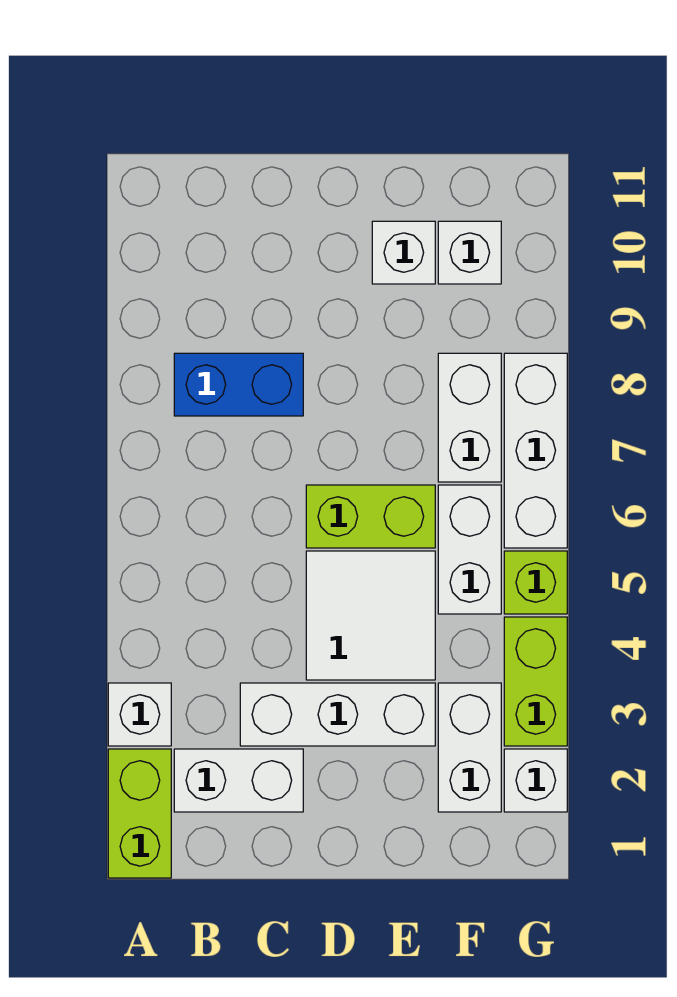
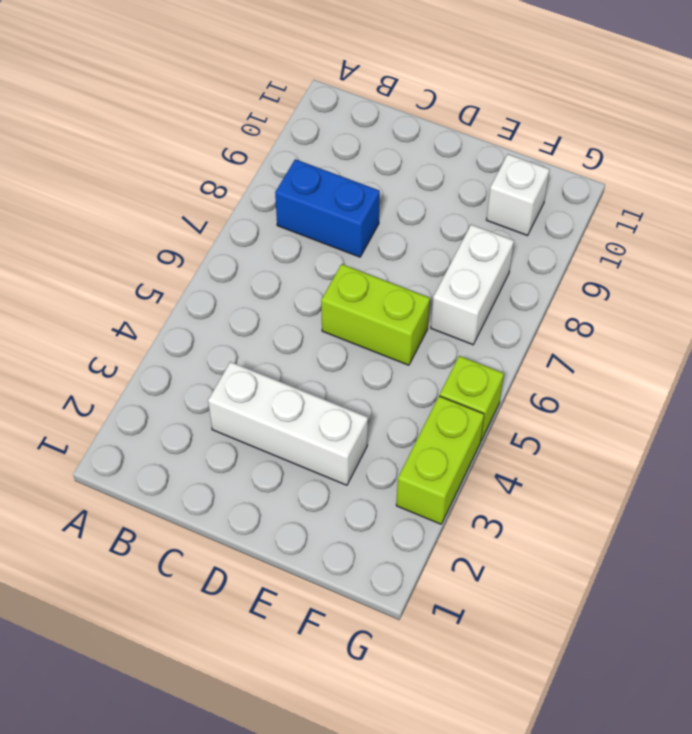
none -> lime brick A1:A2 level 1
none -> white brick A3 level 1
none -> white brick B2:C2 level 1

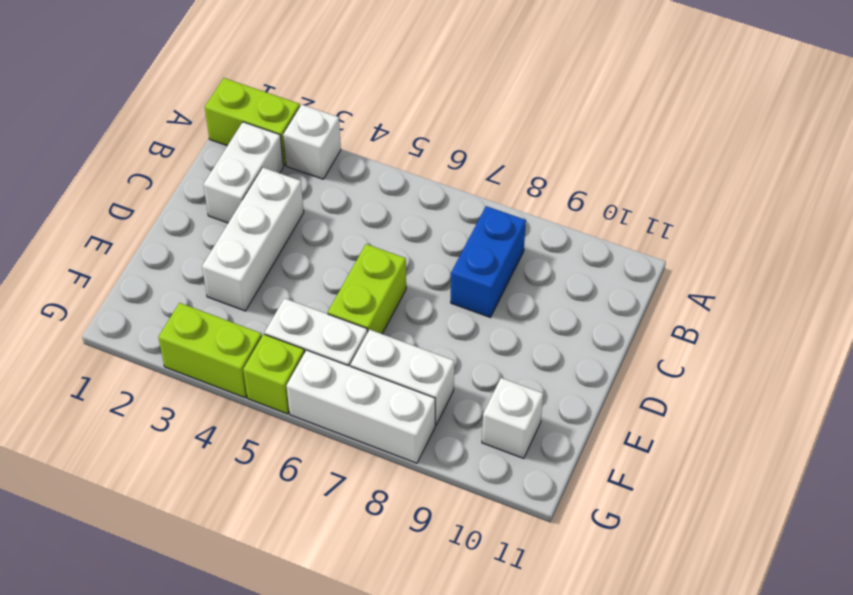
none -> white tile D4:E5 level 1
none -> white brick E10 level 1
none -> white brick F2:F3 level 1

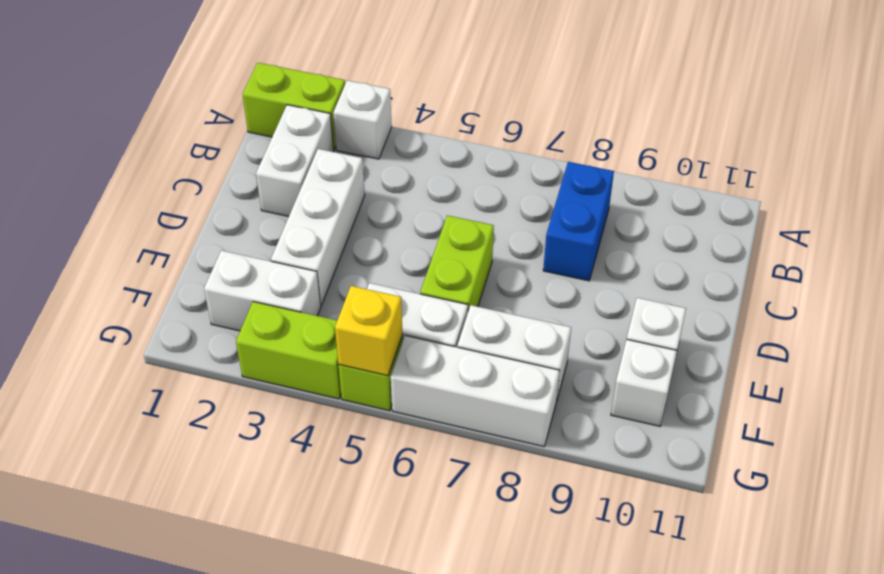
yellow brick G5 level 2 -> none
none -> white tile D4:E5 level 1
none -> white brick G2 level 1

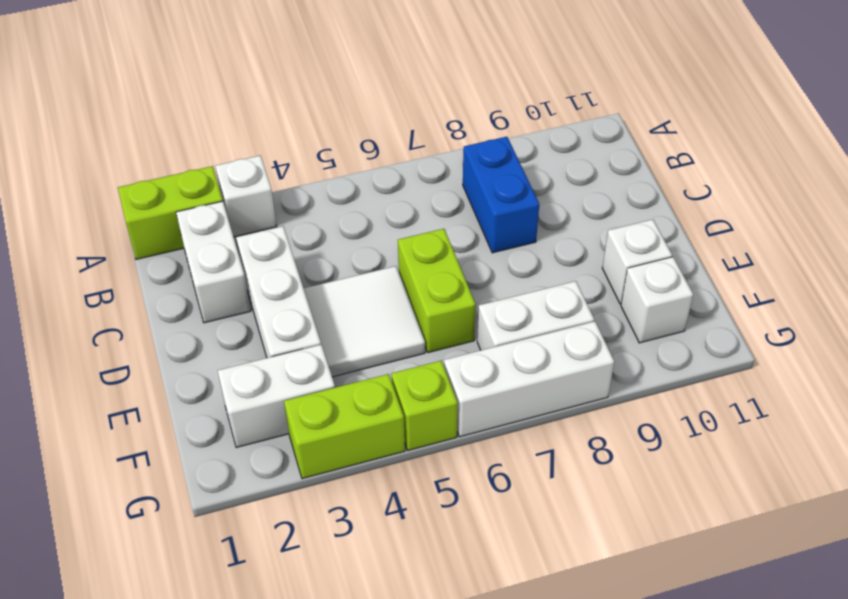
none -> white brick F5:F6 level 1
none -> white brick G2 level 1

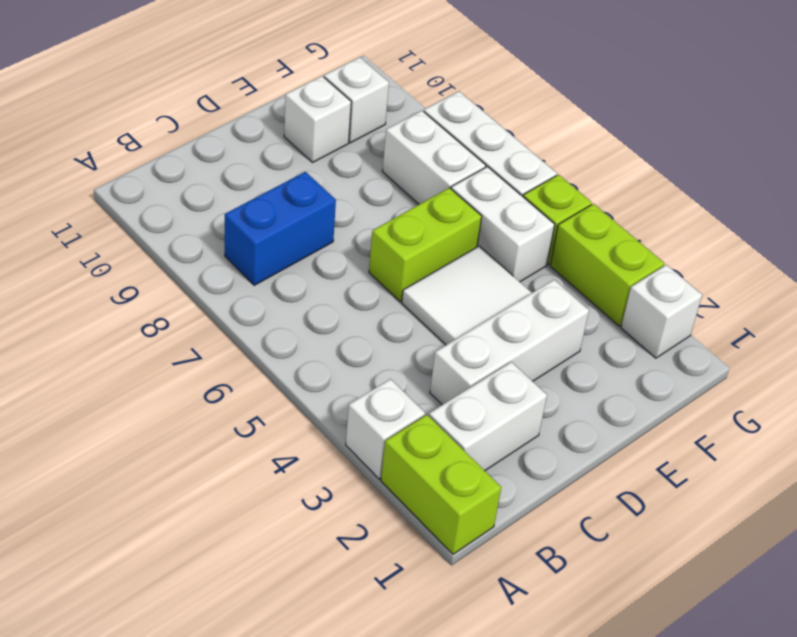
none -> white brick F2:F3 level 1

